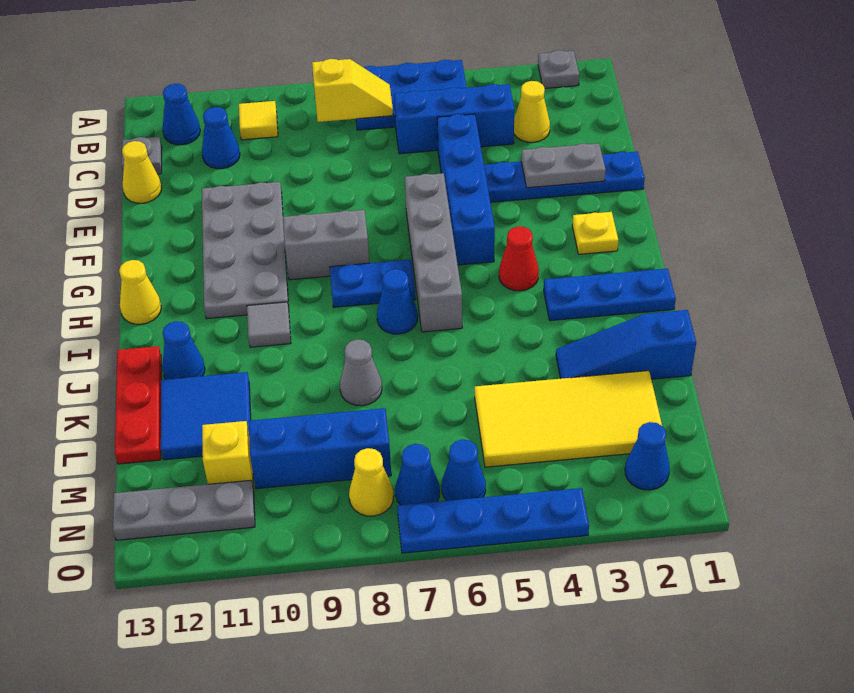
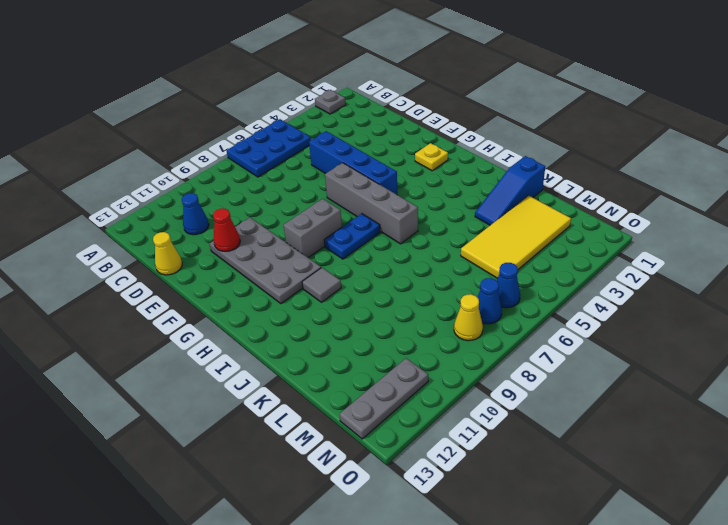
red cone E11 level 2 -> red cone H4 level 1
none -> yellow tile B10 level 1
none -> blue cone B12 level 1
none -> yellow cone C3 level 1
none -> blue brick C4:C6 level 1

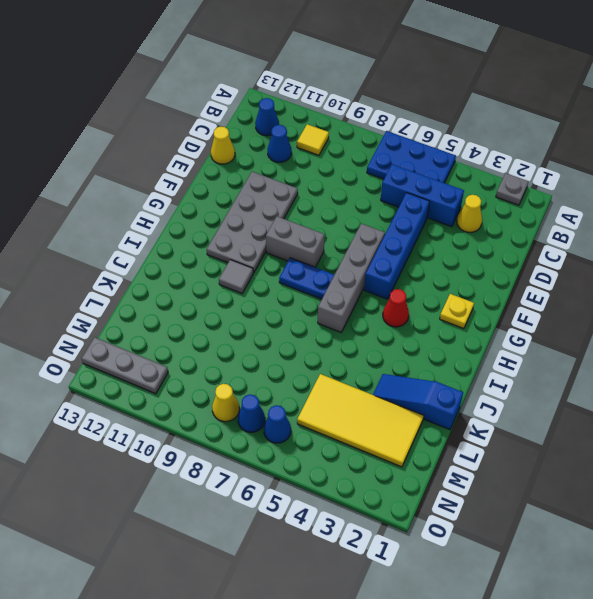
none -> grey plate C13 level 1
none -> blue plate E1:E4 level 1
none -> yellow cone H13 level 1
none -> blue plate I1:I3 level 1

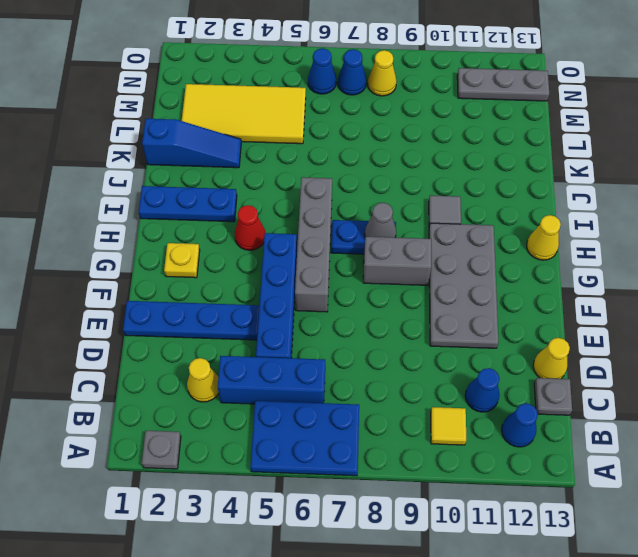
grey cone H8 level 2 -> grey cone K8 level 1
none -> blue cone I7 level 1
none -> blue cone J12 level 1
none -> red plate J13:L13 level 1
none -> blue tile K11:L12 level 1

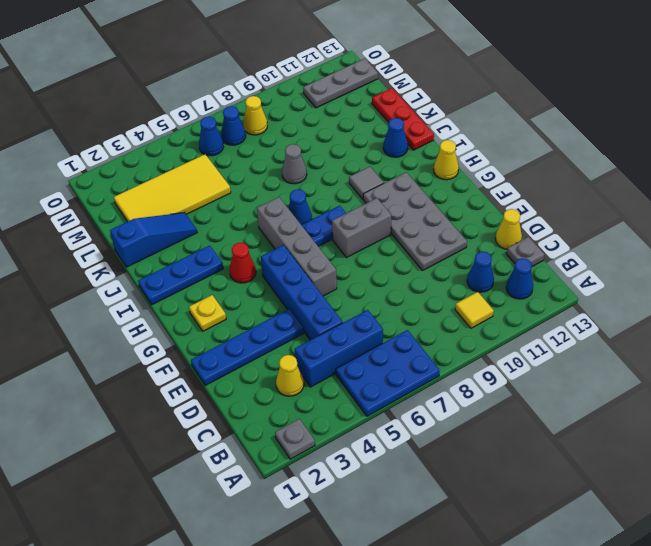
none -> blue tile K11:L12 level 1
none -> blue brick M8:M10 level 1
none -> yellow brick M11 level 1
none -> blue cone N2 level 1

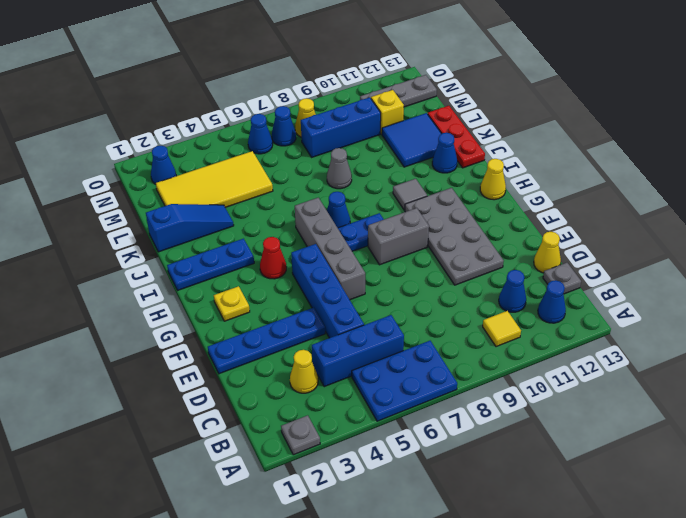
none -> blue plate O4:O7 level 1
none -> yellow slope B7:B8 level 2 top 8
none -> grey plate E2:E3 level 2

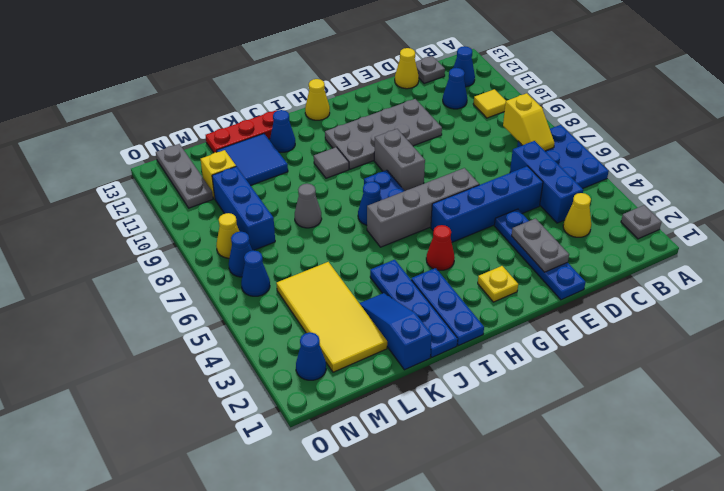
blue plate J1:J4 level 1 -> blue plate O4:O7 level 1

